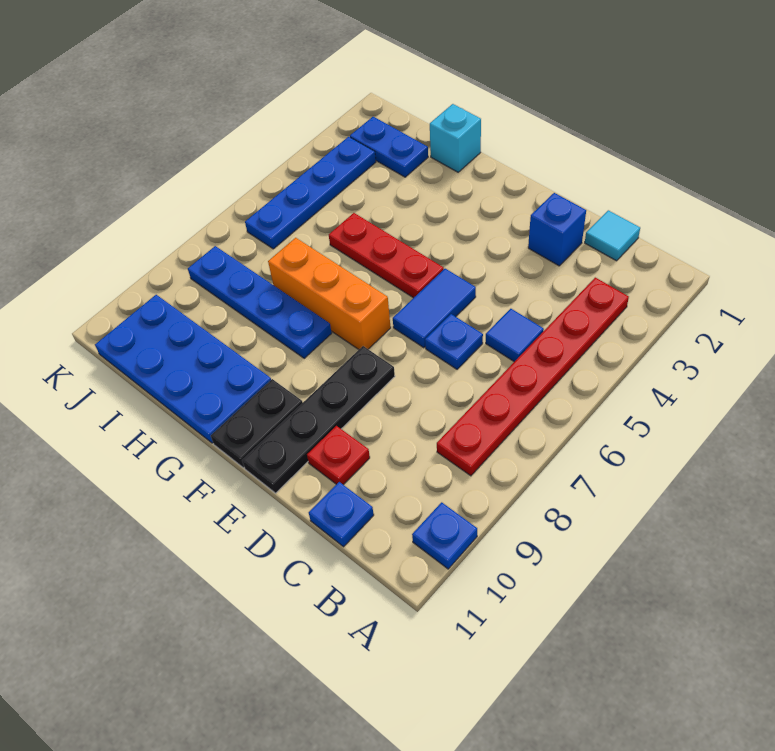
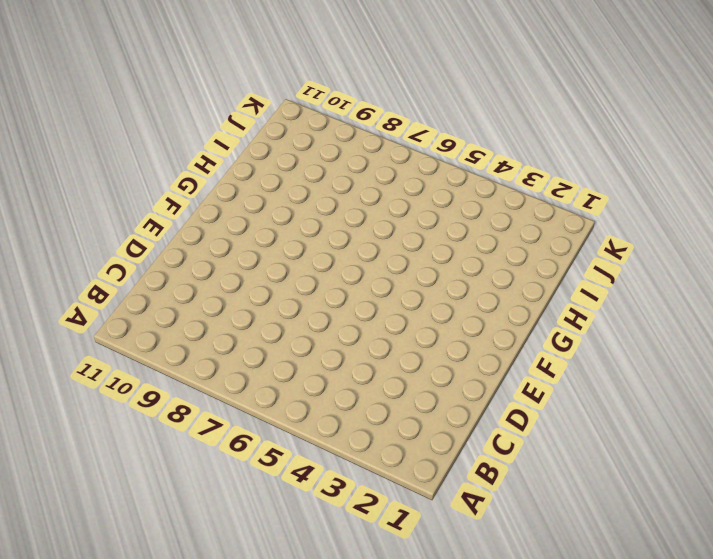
none -> blue plate A10 level 1
none -> red plate B3:B8 level 1
none -> cyan tile C1 level 1

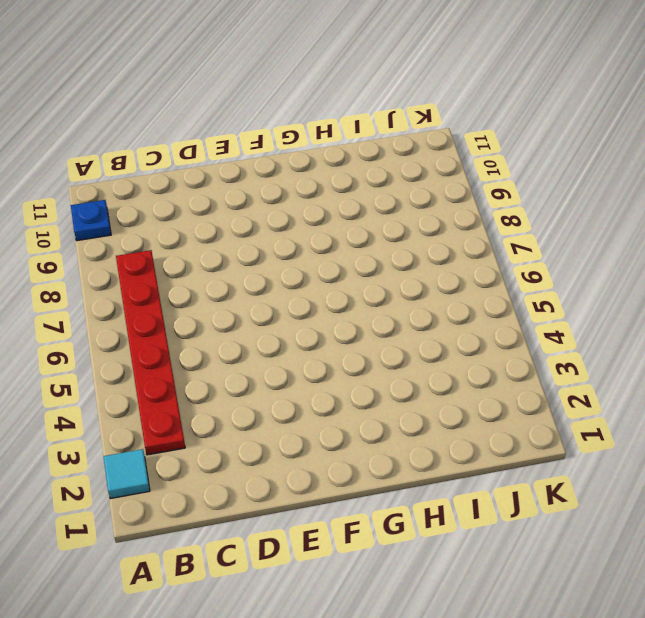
cyan tile A2 level 1 -> cyan tile C1 level 1
none -> blue tile C5 level 1
none -> blue plate C11 level 1
none -> blue brick D2 level 1

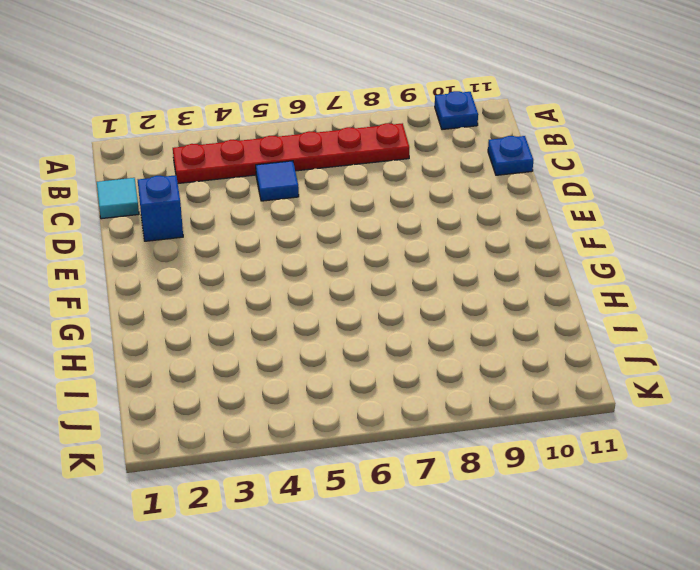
none -> blue plate D6 level 1
none -> red plate D10 level 1
none -> blue tile E5:E6 level 1

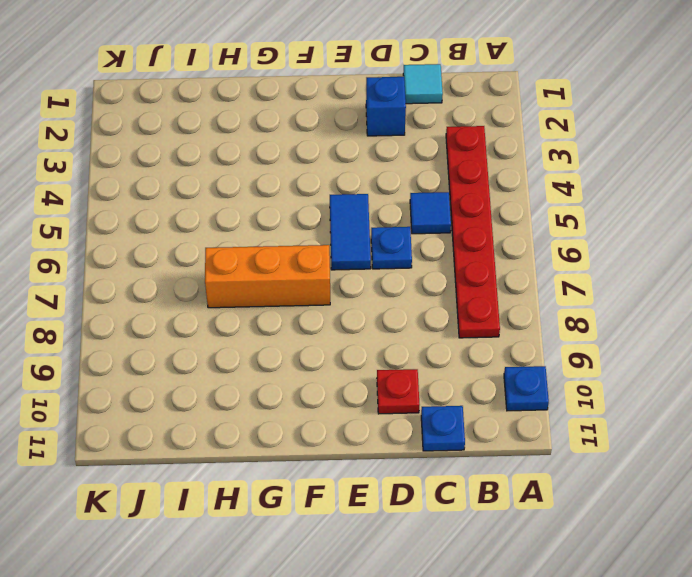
none -> black plate E8:E11 level 1
none -> red plate F5:H5 level 1
none -> black plate F10:F11 level 1

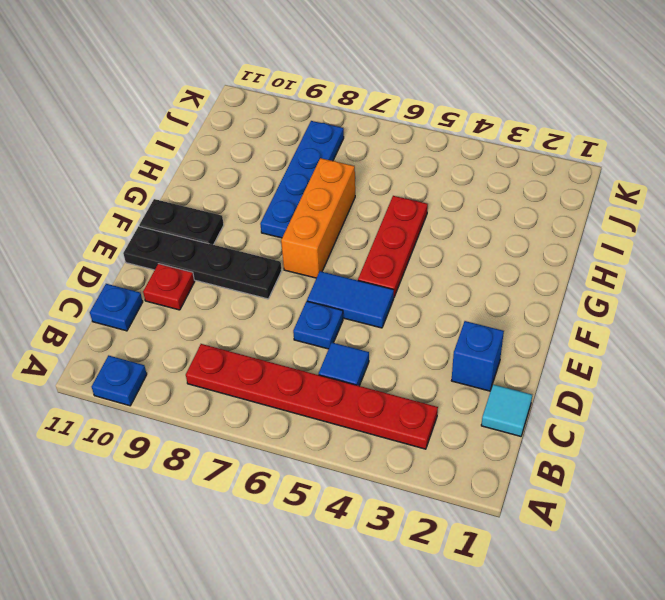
none -> blue plate G10:J11 level 1
none -> cyan brick H1 level 1
none -> blue plate I2:J2 level 1

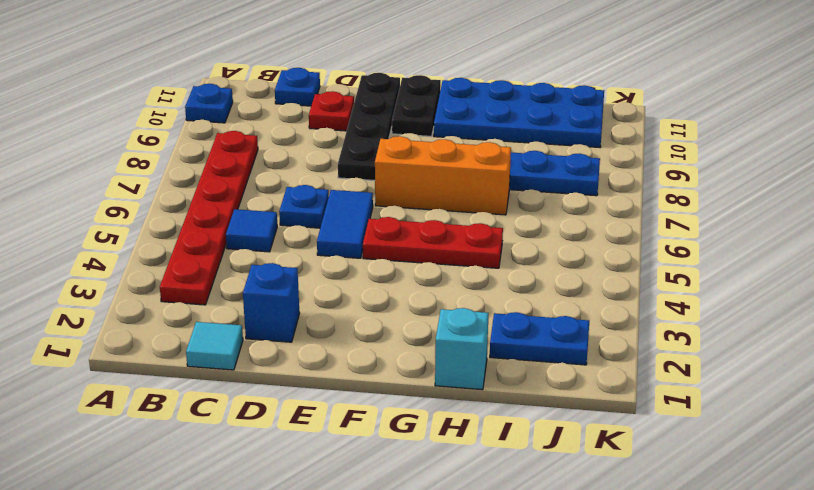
none -> blue plate J3:J6 level 1

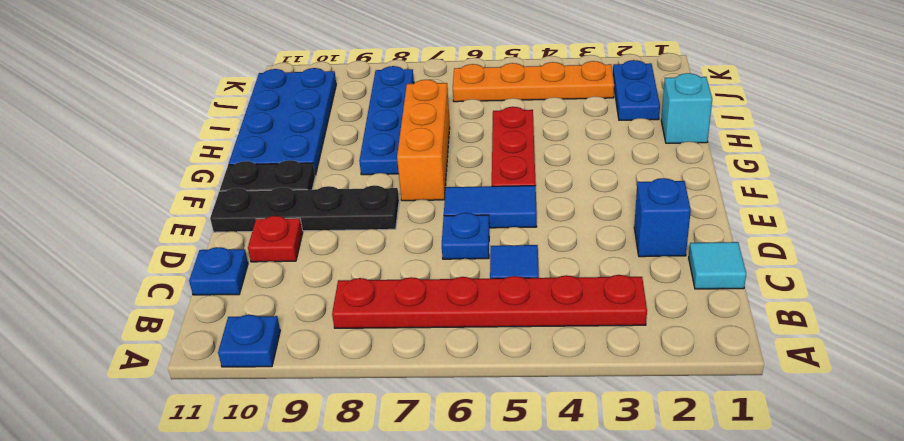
orange plate J3:J6 level 1 -> blue plate J3:J6 level 1

